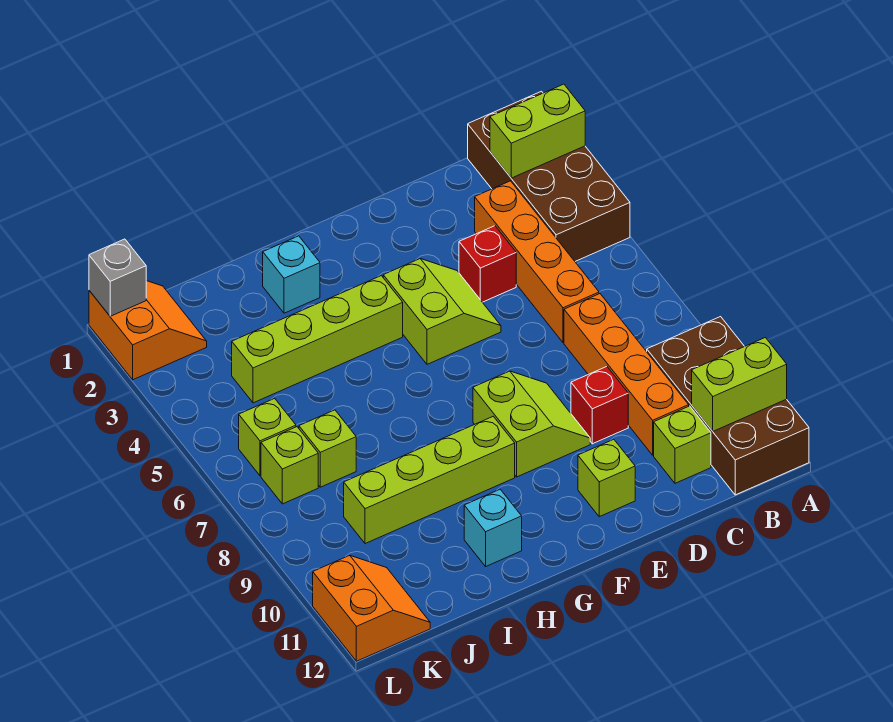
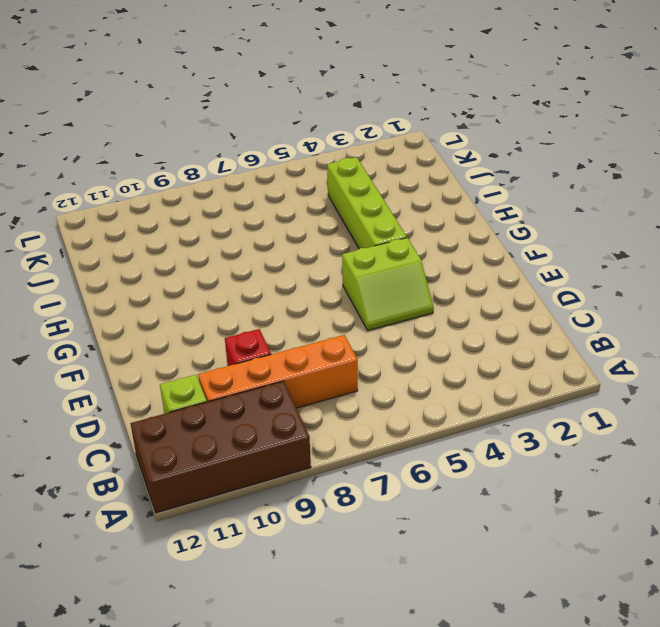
none -> brown brick A1:B4 level 1
none -> orange brick C3:C6 level 1
none -> red brick D4 level 1

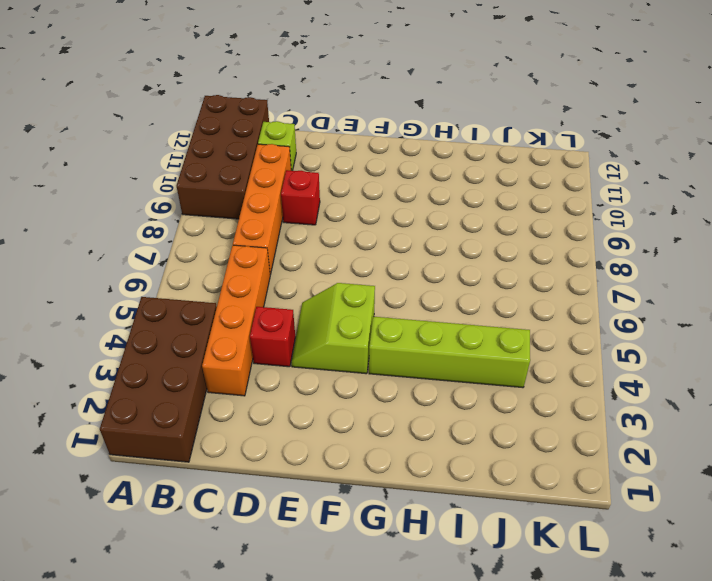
none -> lime slope E8:F9 level 1 top F
none -> lime brick E11 level 1
none -> lime brick G9:J9 level 1

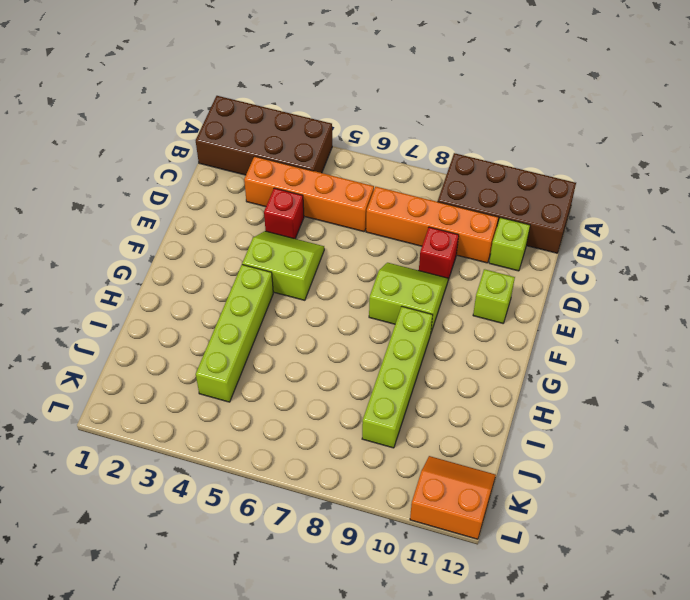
none -> cyan brick H2 level 1
none -> cyan brick H11 level 1
none -> lime brick J7 level 1

